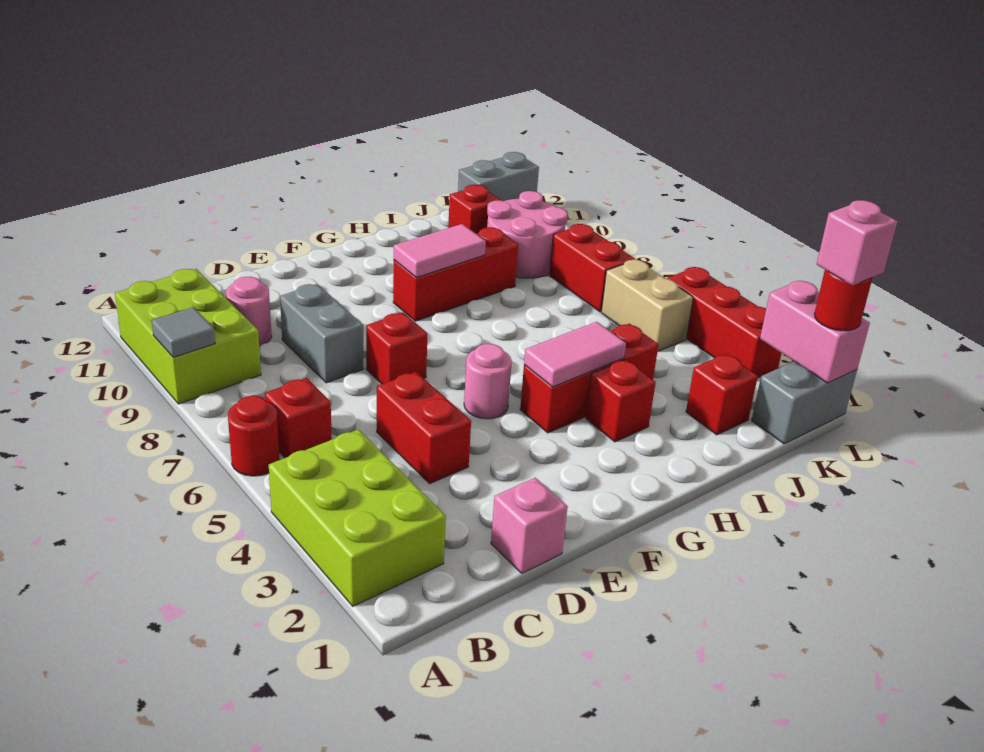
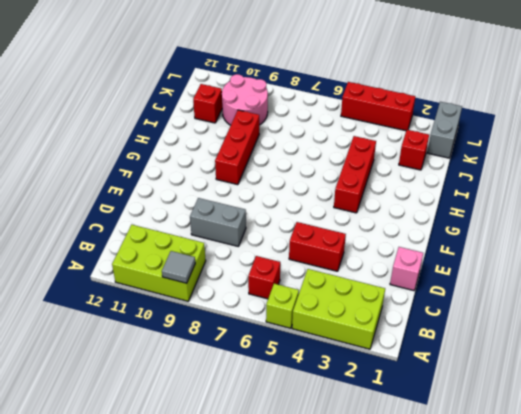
lime brick A5 level 1 -> none
none -> red round brick A6 level 1
none -> pink round brick C10 level 1
none -> red brick E7 level 1

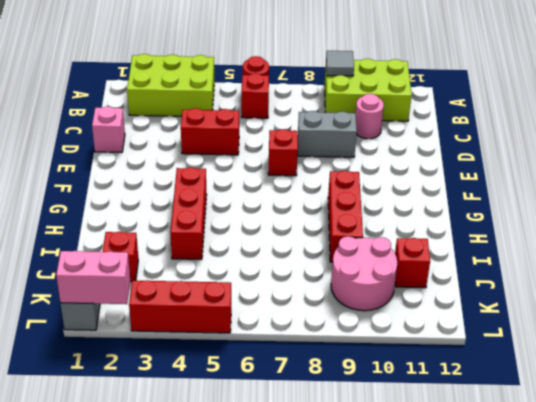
none -> pink round brick F5 level 1
none -> red brick H3 level 1
none -> tan brick K5:K6 level 1

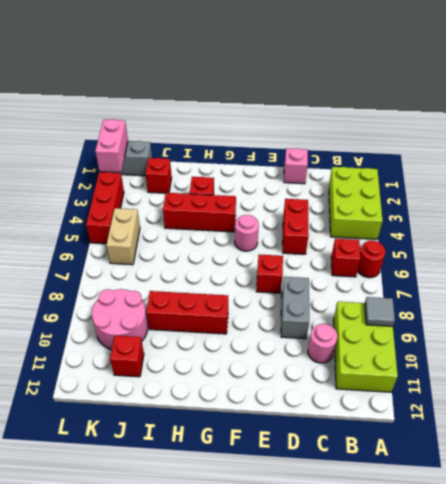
none -> red brick K7:K8 level 1
none -> grey brick K12:L12 level 1
none -> pink tile G4:H4 level 2

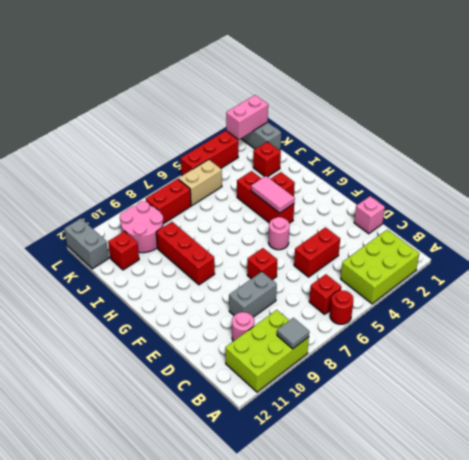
none -> pink tile G9:H9 level 2
none -> red round brick L1 level 3
none -> pink brick L1 level 4

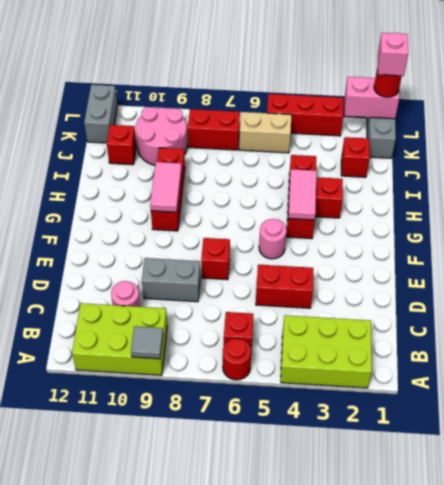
none -> pink brick D1 level 1

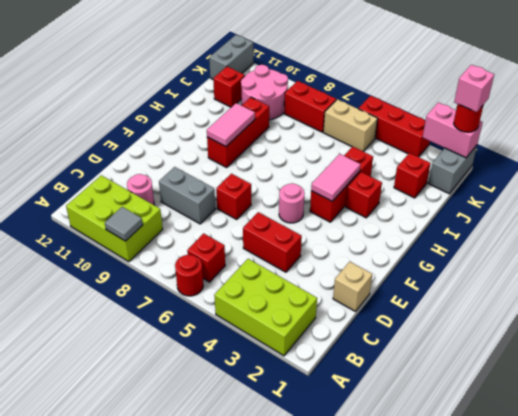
tan brick D1 level 1 -> pink brick D1 level 1

